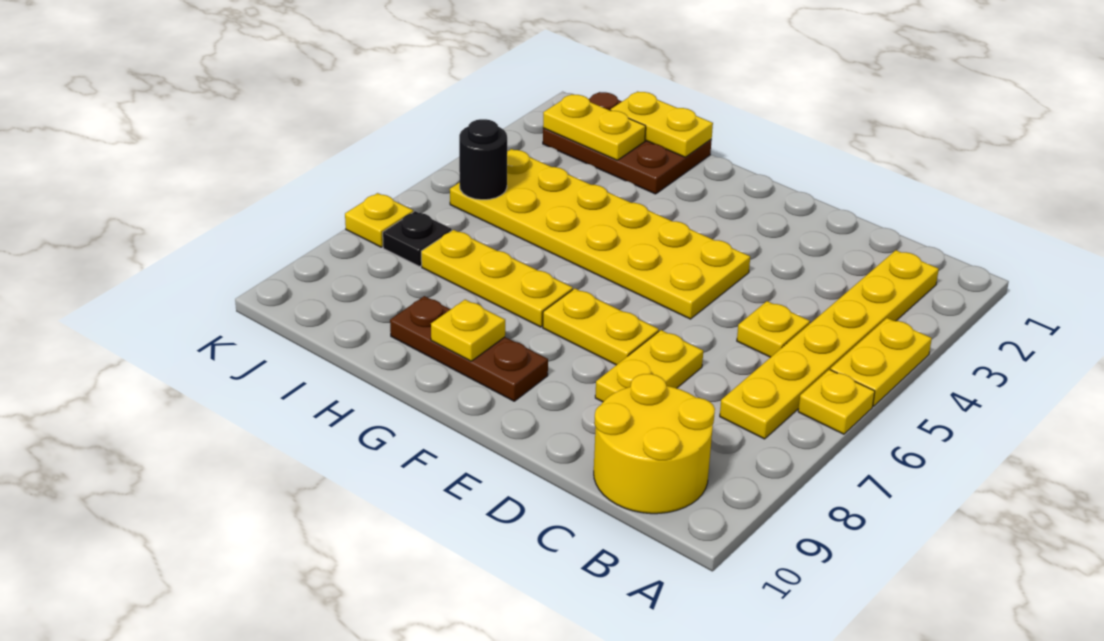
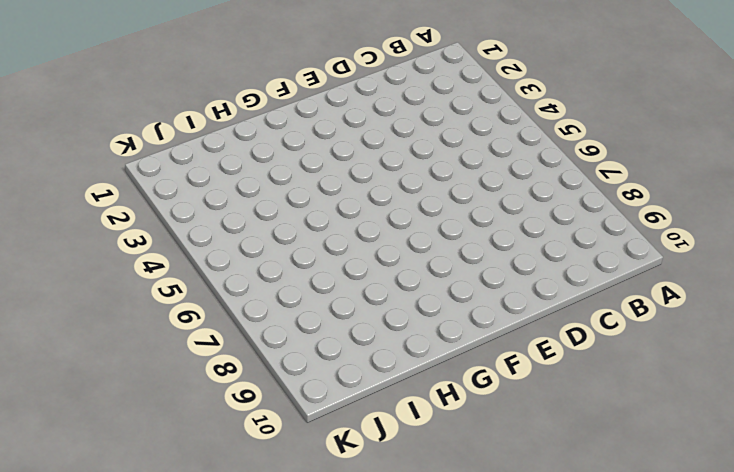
none -> yellow plate A4:A5 level 1
none -> yellow plate A6 level 1
none -> yellow plate B2:B7 level 1

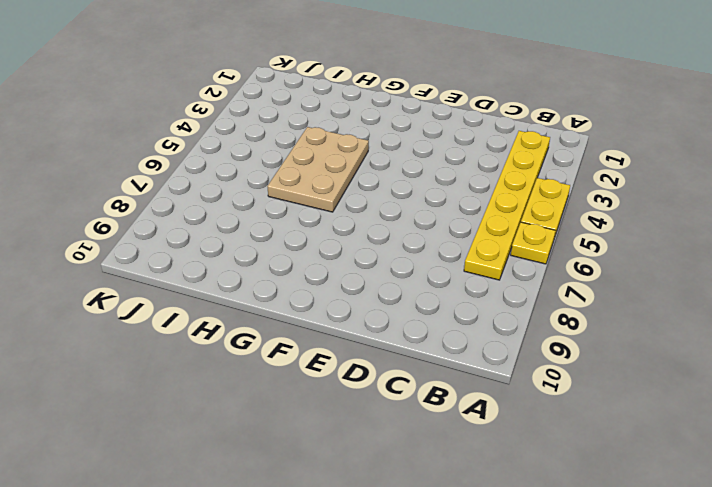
tan plate G4:H6 level 1 -> yellow plate E4:J5 level 1
none -> yellow round brick B9:C10 level 1
none -> yellow plate C5 level 1
none -> yellow plate D7:D8 level 1

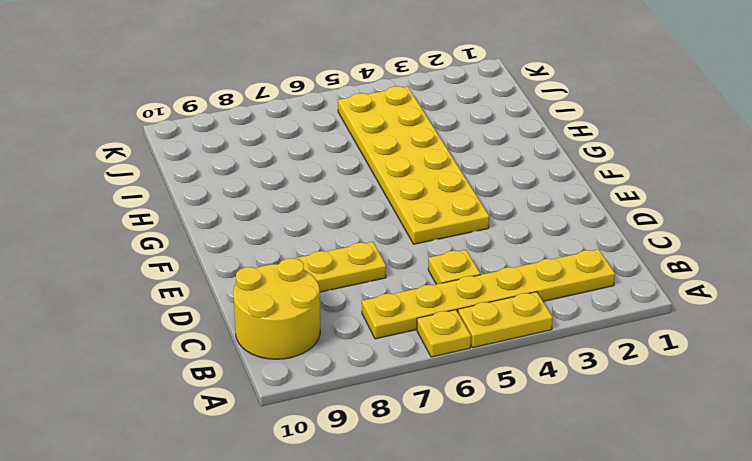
none -> yellow plate E7:F7 level 1
none -> brown plate F9:H9 level 1
none -> yellow plate G7:I7 level 1

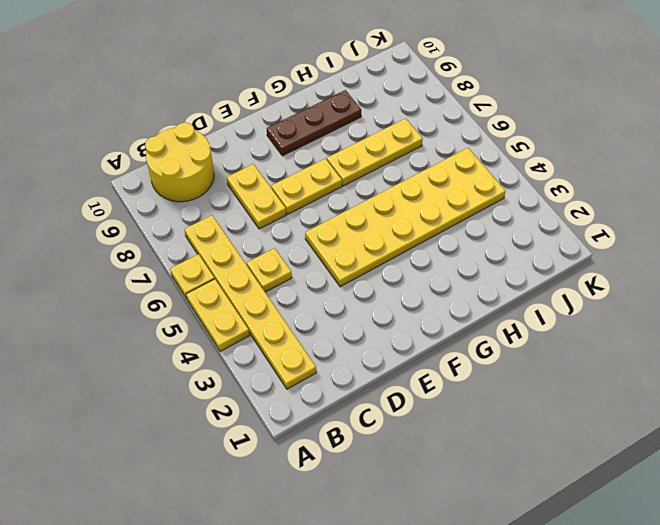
none -> brown plate H1:J2 level 1
none -> black plate J7 level 1
none -> yellow plate K7 level 1

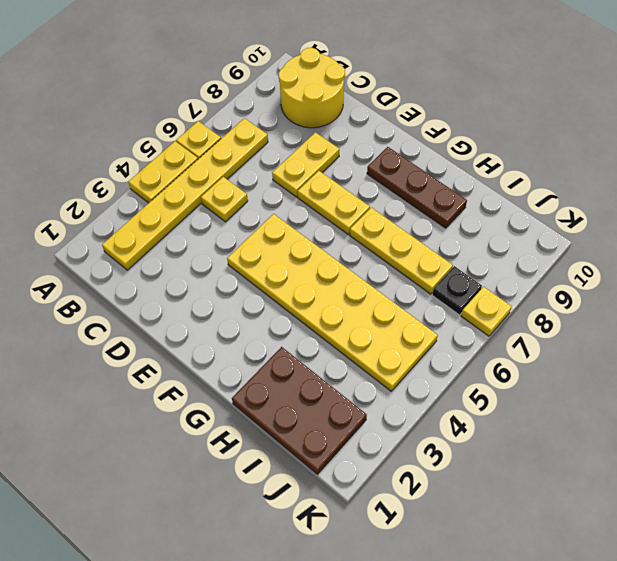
none -> yellow plate G9 level 2
none -> yellow plate H1:I1 level 2
none -> yellow plate I2:J2 level 2

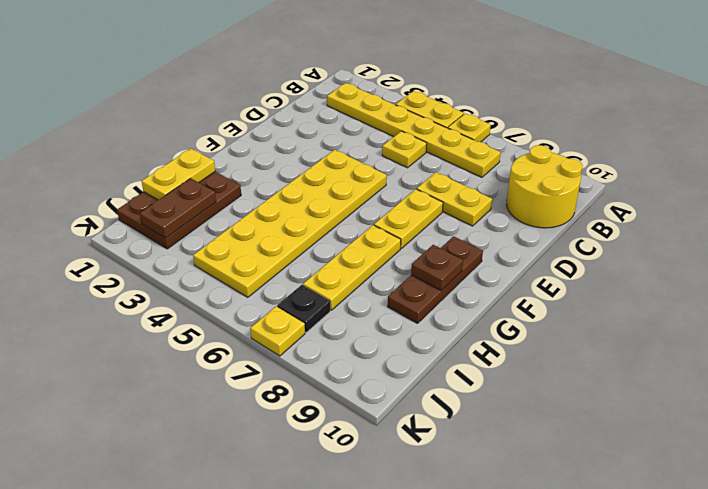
brown plate G9 level 2 -> yellow plate G9 level 2
brown plate I2:J2 level 2 -> yellow plate I2:J2 level 2
none -> black round brick J5 level 2

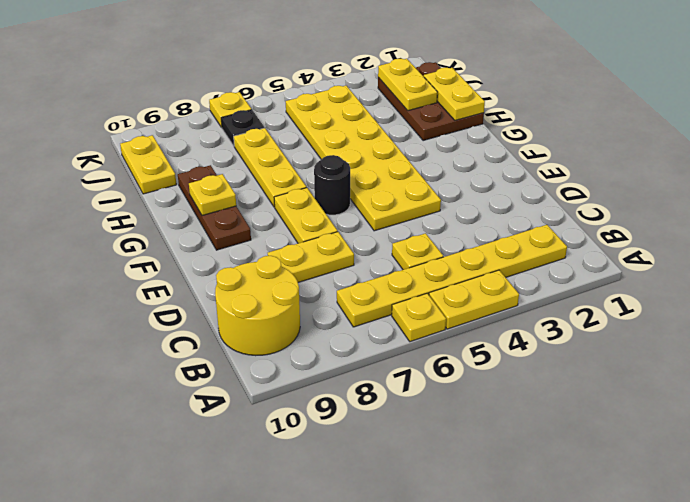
black round brick F6 level 1 -> black round brick J5 level 2
yellow plate I10:J10 level 1 -> none

